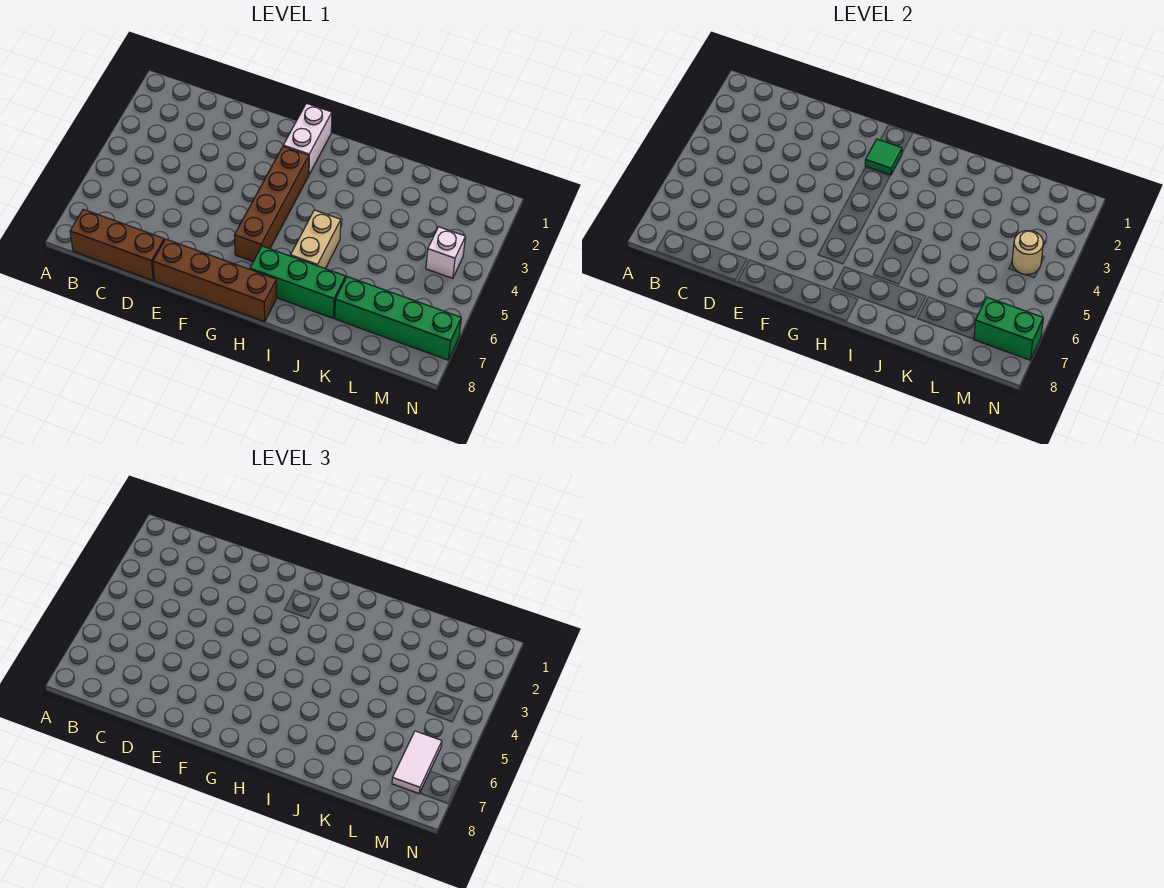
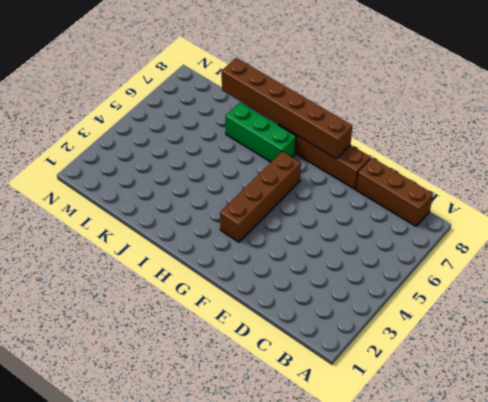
brown brick F8:K8 level 2 -> none
none -> white brick G1:G2 level 1
none -> tan brick I5:I6 level 1
none -> green brick K7:N7 level 1

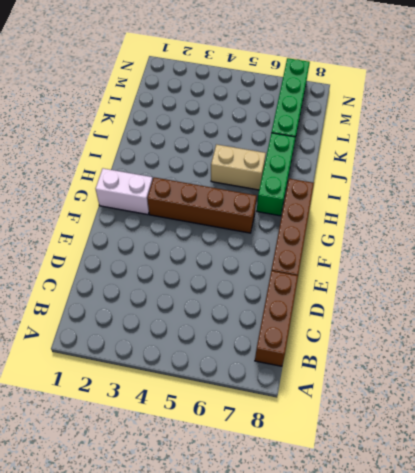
none -> white brick M4 level 1
none -> green tile G2 level 2
none -> tan round brick M4 level 2

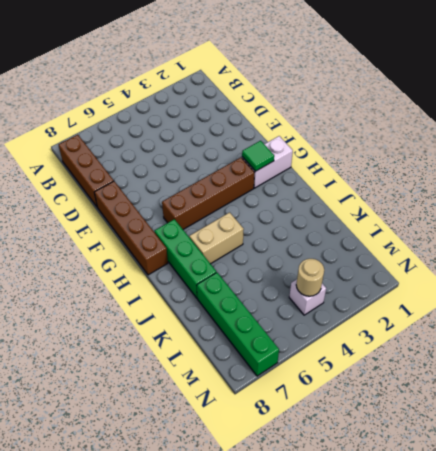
none -> green brick M7:N7 level 2
none -> white tile M6:M7 level 3

